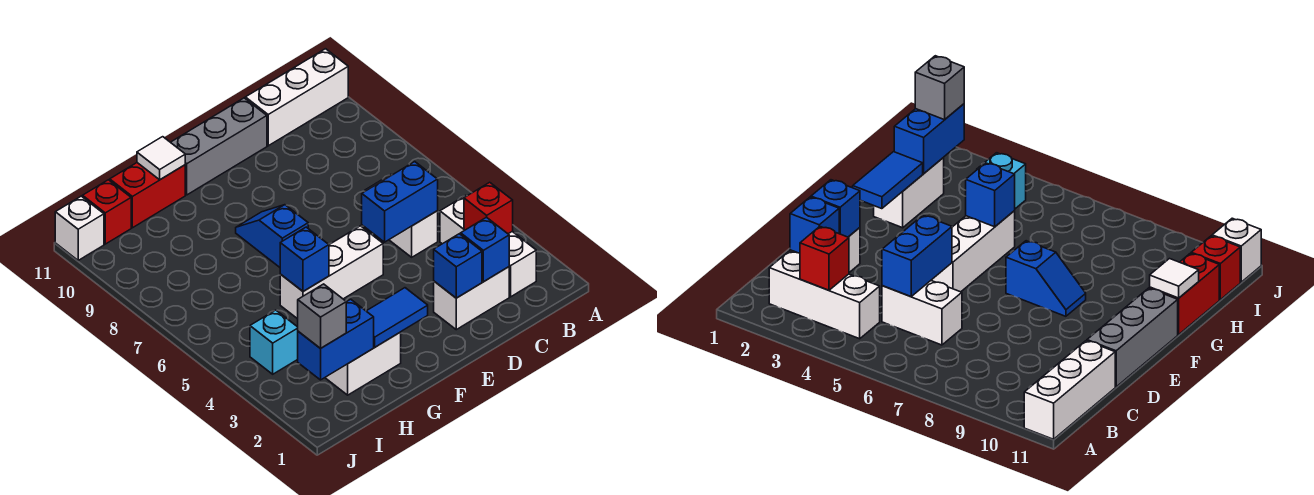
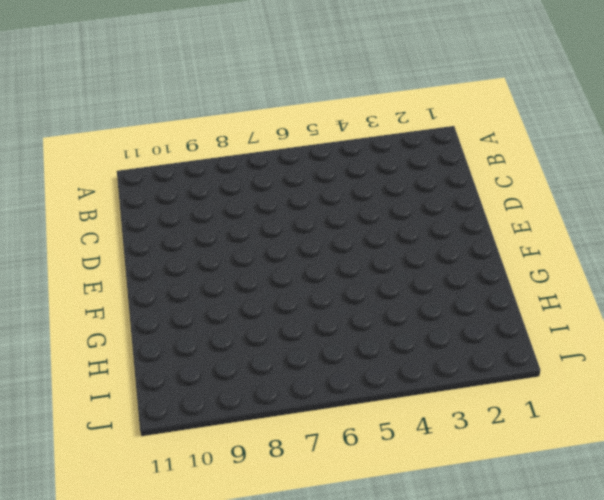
none -> white brick A11:C11 level 1
none -> white brick B2:B4 level 1
none -> white brick C2:D2 level 1

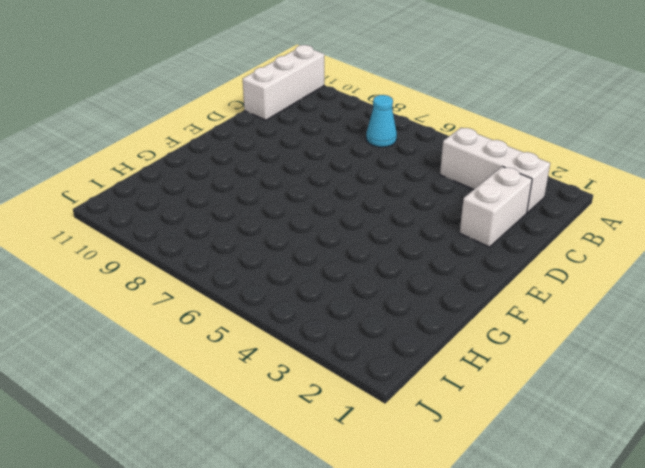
cyan cone B7 level 1 -> none
none -> white brick C5:C6 level 1
none -> grey brick D11:F11 level 1
none -> white brick E5:G5 level 1

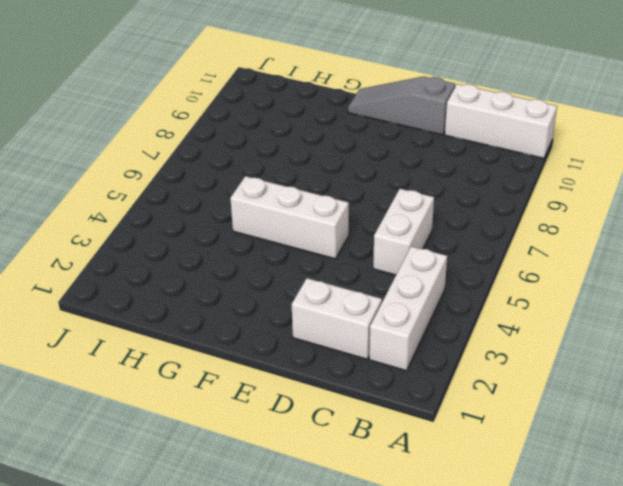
grey slope D11:F11 level 1 top D -> grey brick D11:F11 level 1
none -> blue slope F7:F8 level 1 top 7
none -> white brick G2:H2 level 1
none -> red brick G11:H11 level 1

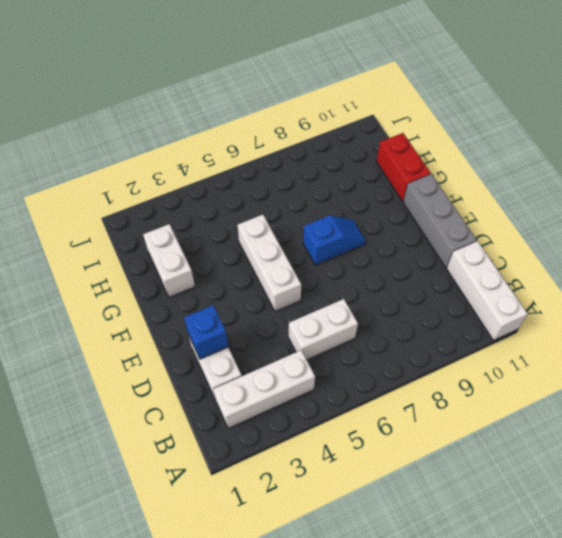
none -> cyan brick I4 level 1
none -> red brick I11 level 1
none -> white brick J11 level 1

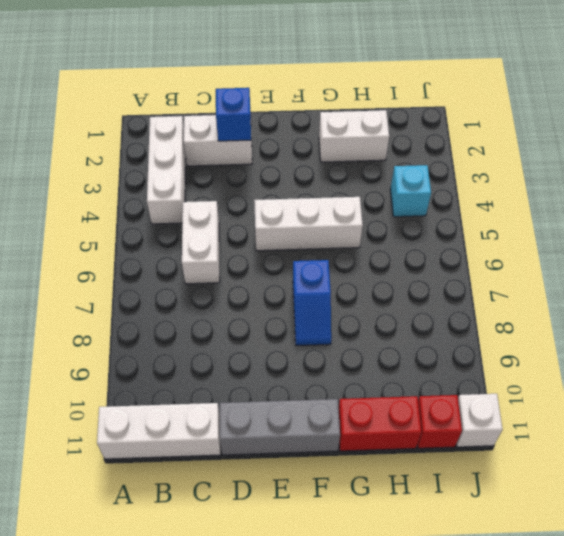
none -> red brick B3 level 2
none -> blue brick C2 level 2
none -> blue brick C5:D5 level 2

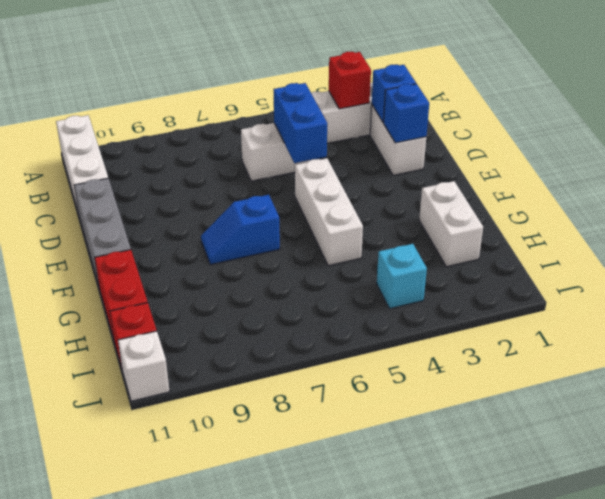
none -> blue tile F2:G2 level 2
none -> blue brick G5 level 2
none -> white tile G11 level 2

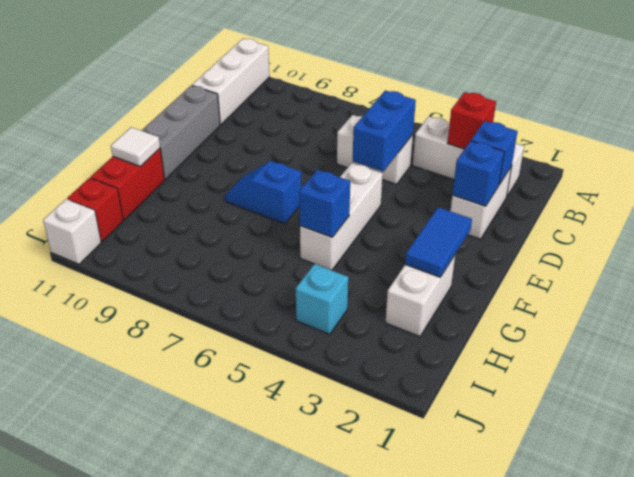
none -> blue brick H2:I2 level 2
none -> grey brick I2 level 3

